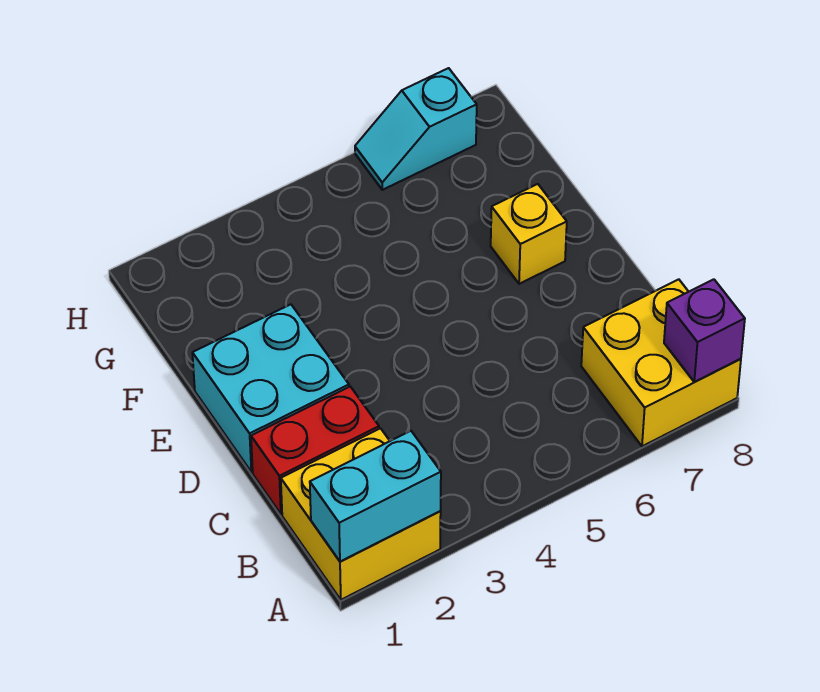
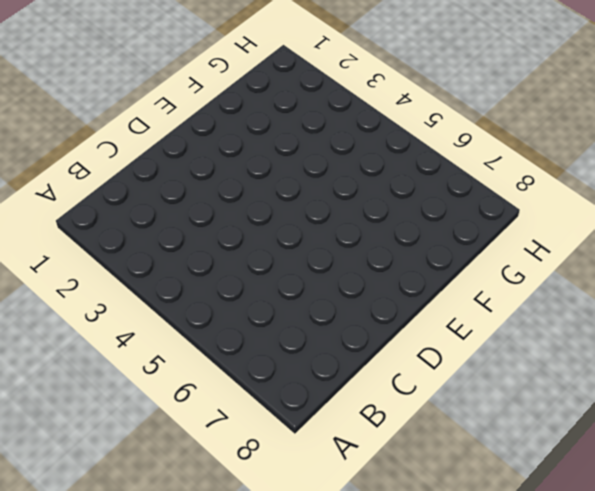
none -> yellow brick A1:B2 level 1
none -> yellow brick A7:B8 level 1

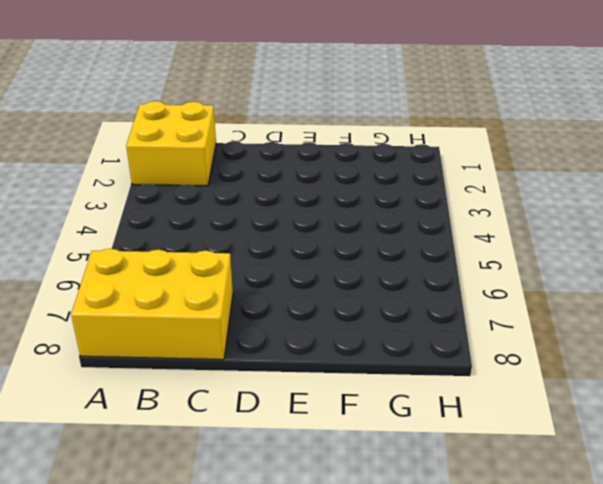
yellow brick A7:C8 level 1 -> yellow brick A7:B8 level 1
none -> red brick C1:C2 level 1
none -> cyan brick D1:E2 level 1

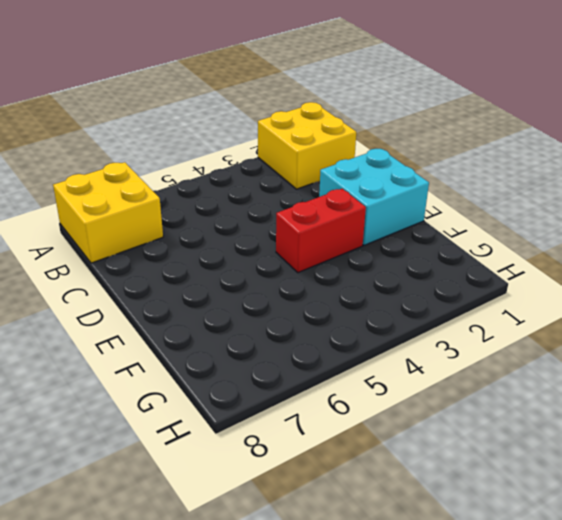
red brick E3:E4 level 1 -> red brick C1:C2 level 1
none -> yellow brick E7 level 1
none -> cyan slope H6:H7 level 1 top 7

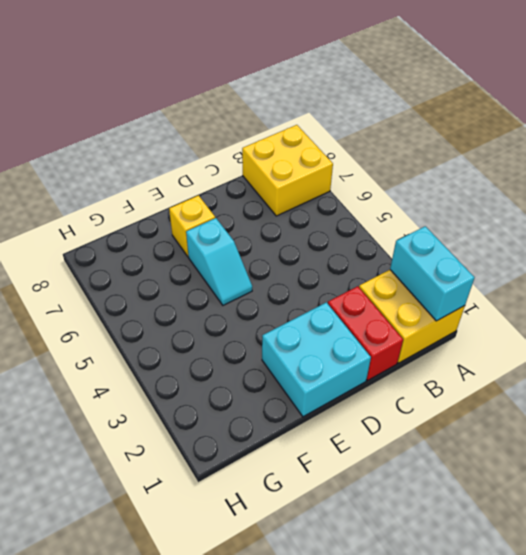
cyan slope E5:E6 level 1 top 6 -> cyan slope H6:H7 level 1 top 7
none -> purple brick A8 level 2

